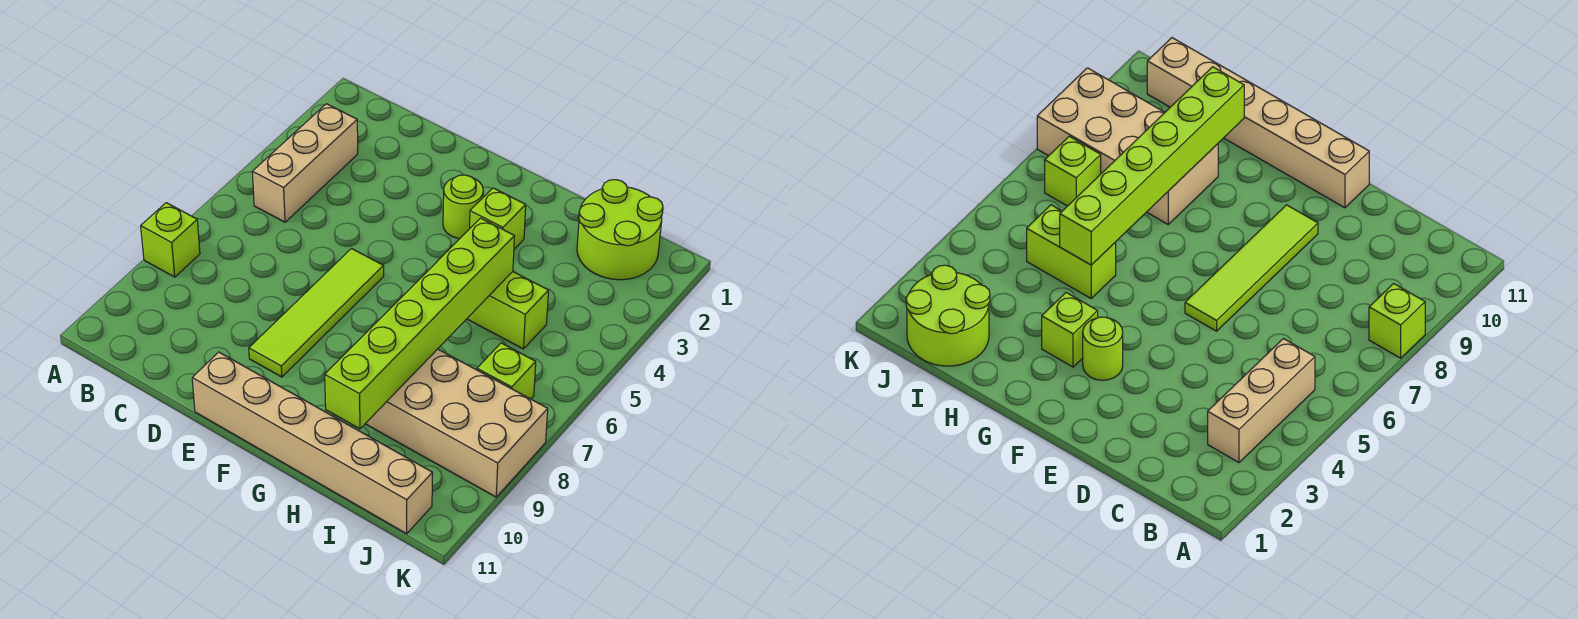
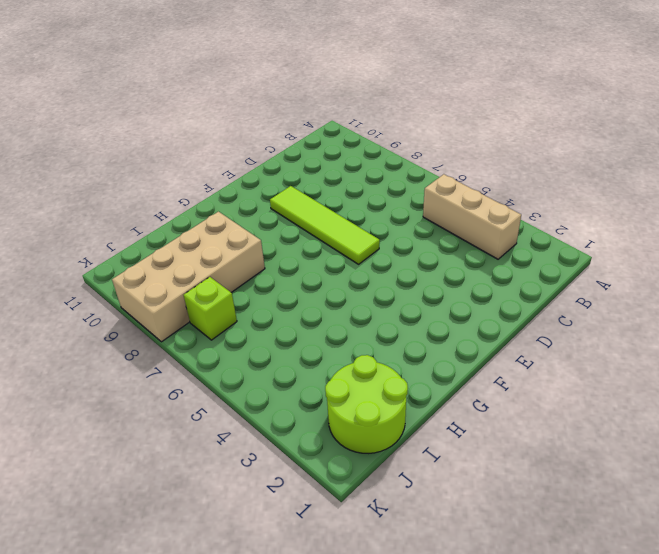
none -> lime brick A8 level 1
none -> tan brick E11:J11 level 1

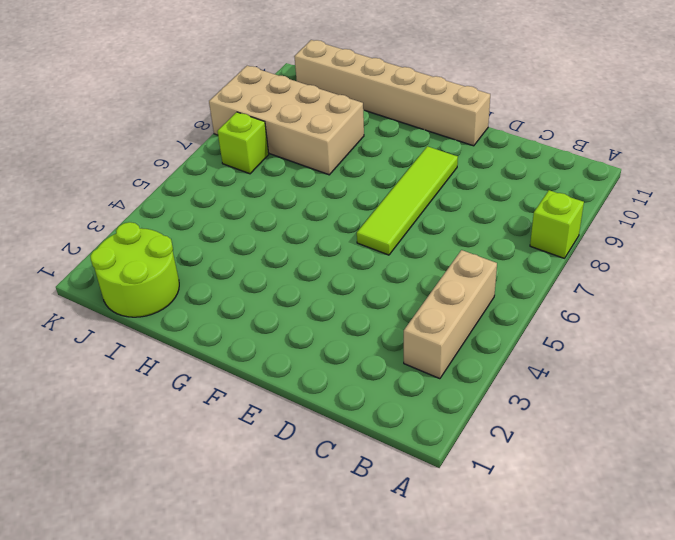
none -> lime round brick F3 level 1
none -> lime brick G3 level 1

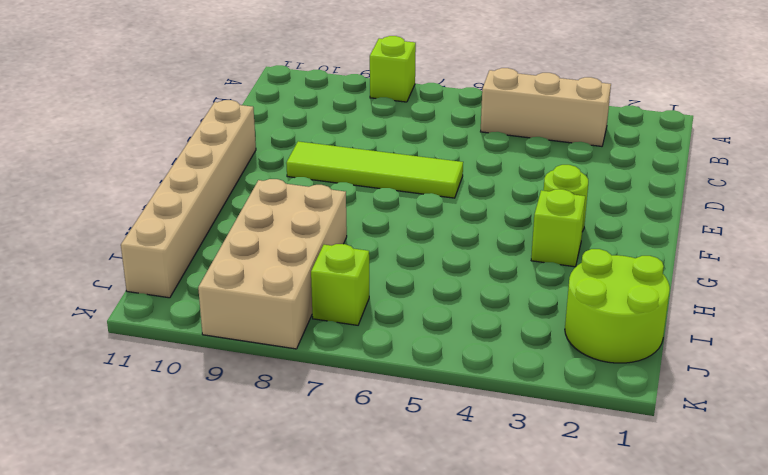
none -> lime brick H5:I5 level 1
none -> lime brick H5:H10 level 2

